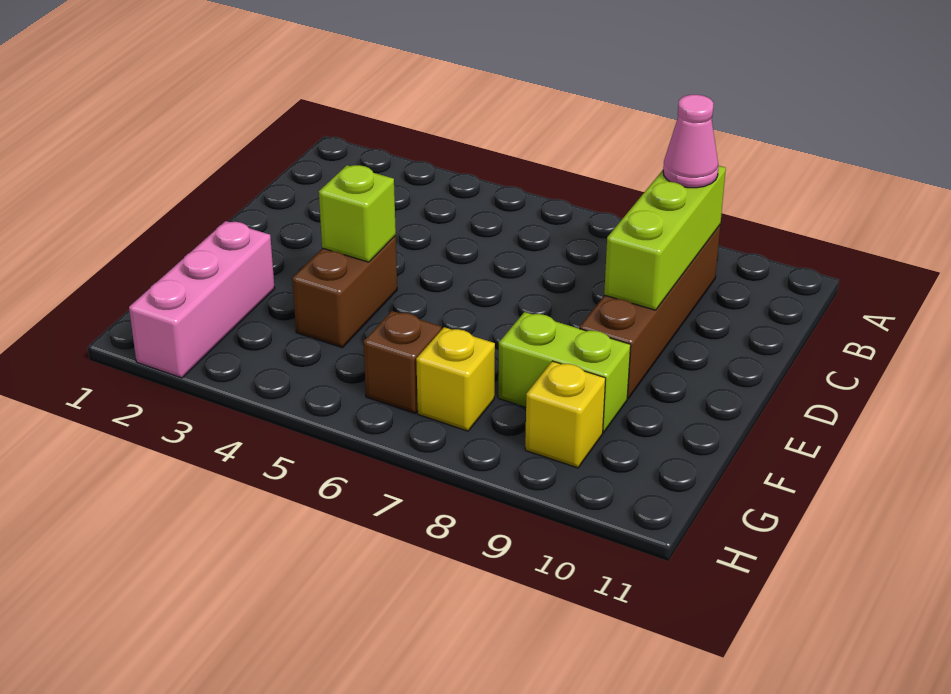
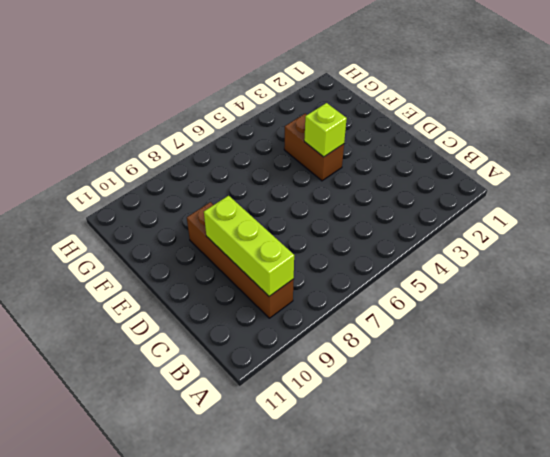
none -> pink brick F2:H2 level 1
none -> lime brick F8:F9 level 1

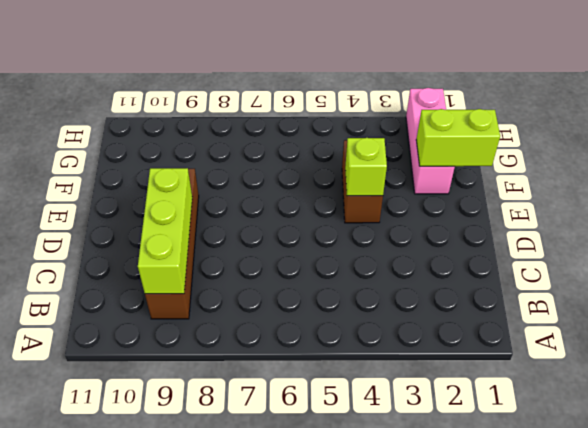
lime brick F1:F2 level 2 -> lime brick F8:F9 level 1
none -> brown brick G6 level 1
none -> yellow brick G7 level 1

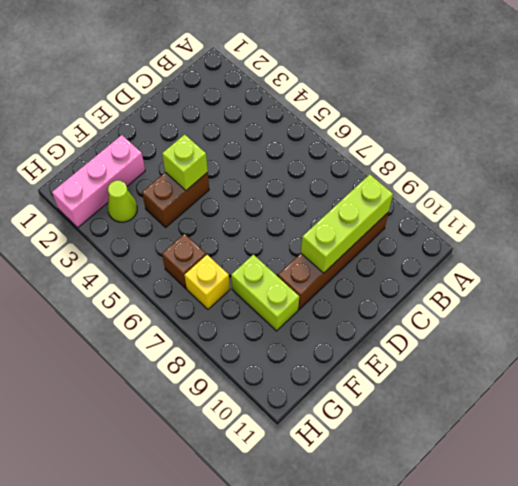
lime cone G3 level 1 -> none
none -> yellow brick G9 level 1
none -> pink cone B9 level 3

